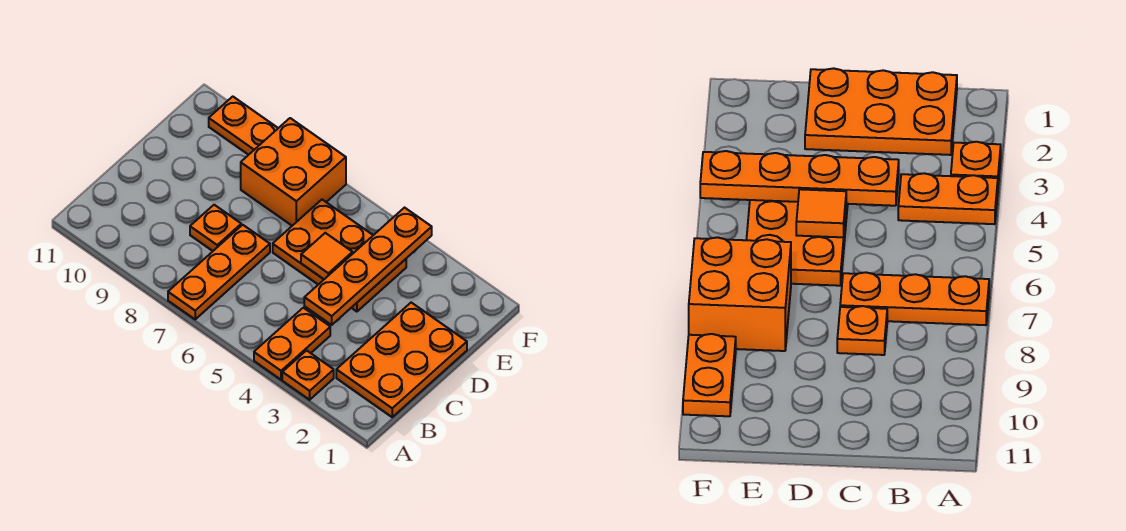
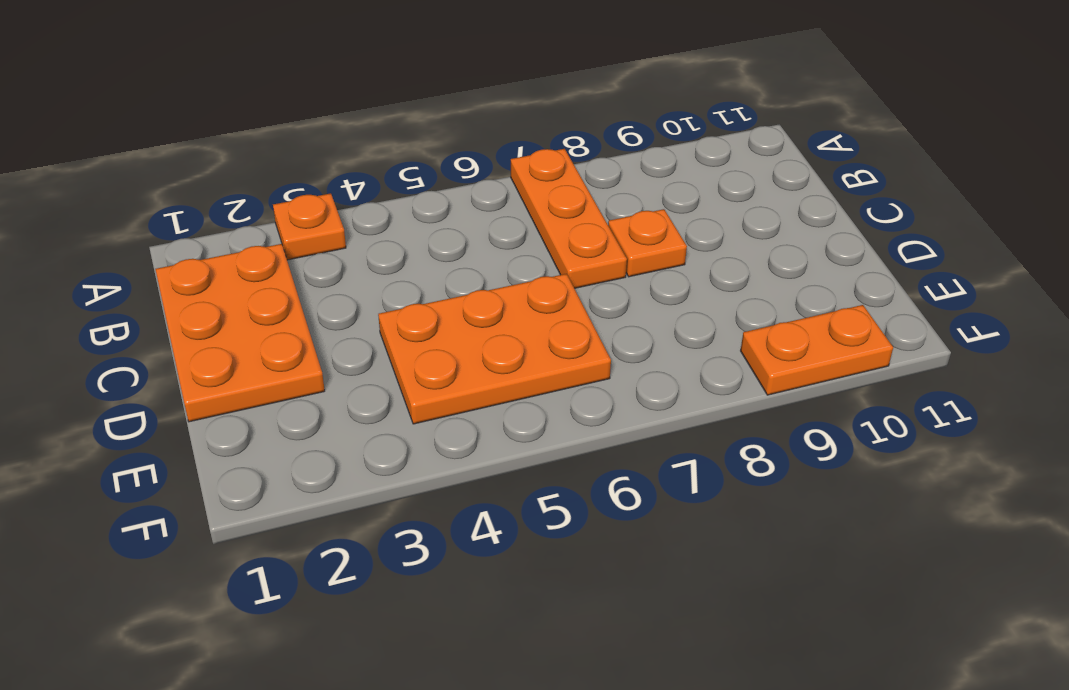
none -> orange plate A4:B4 level 1
none -> orange brick E7:F8 level 1

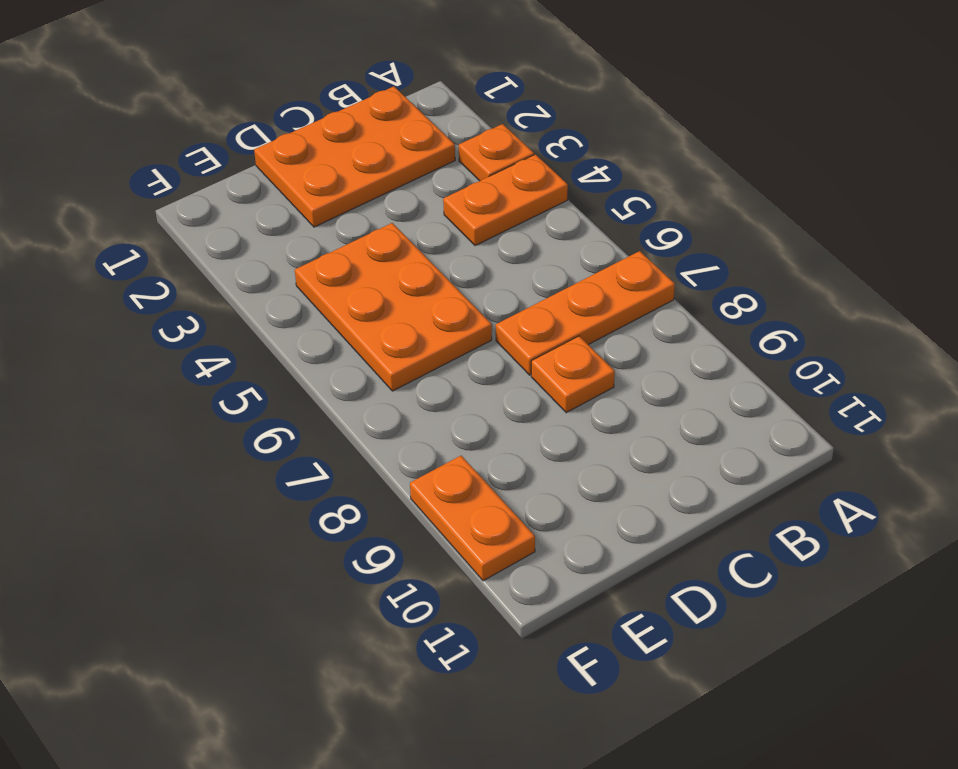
none -> orange brick E7:F8 level 1
none -> orange plate C4:F4 level 2

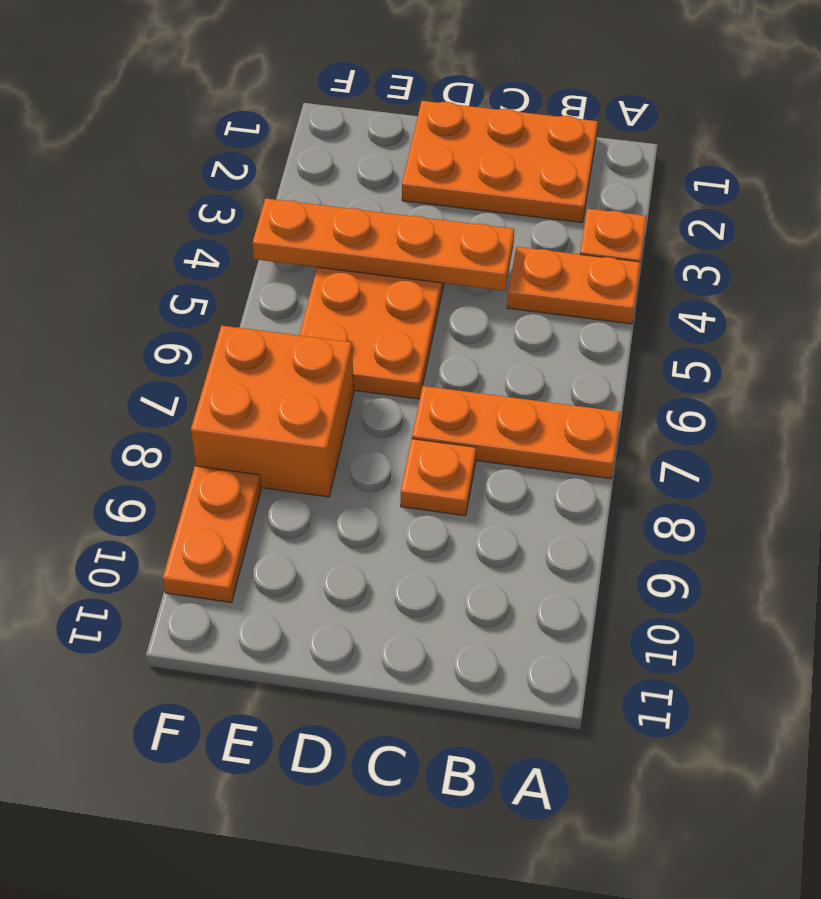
none -> orange tile D5 level 2

